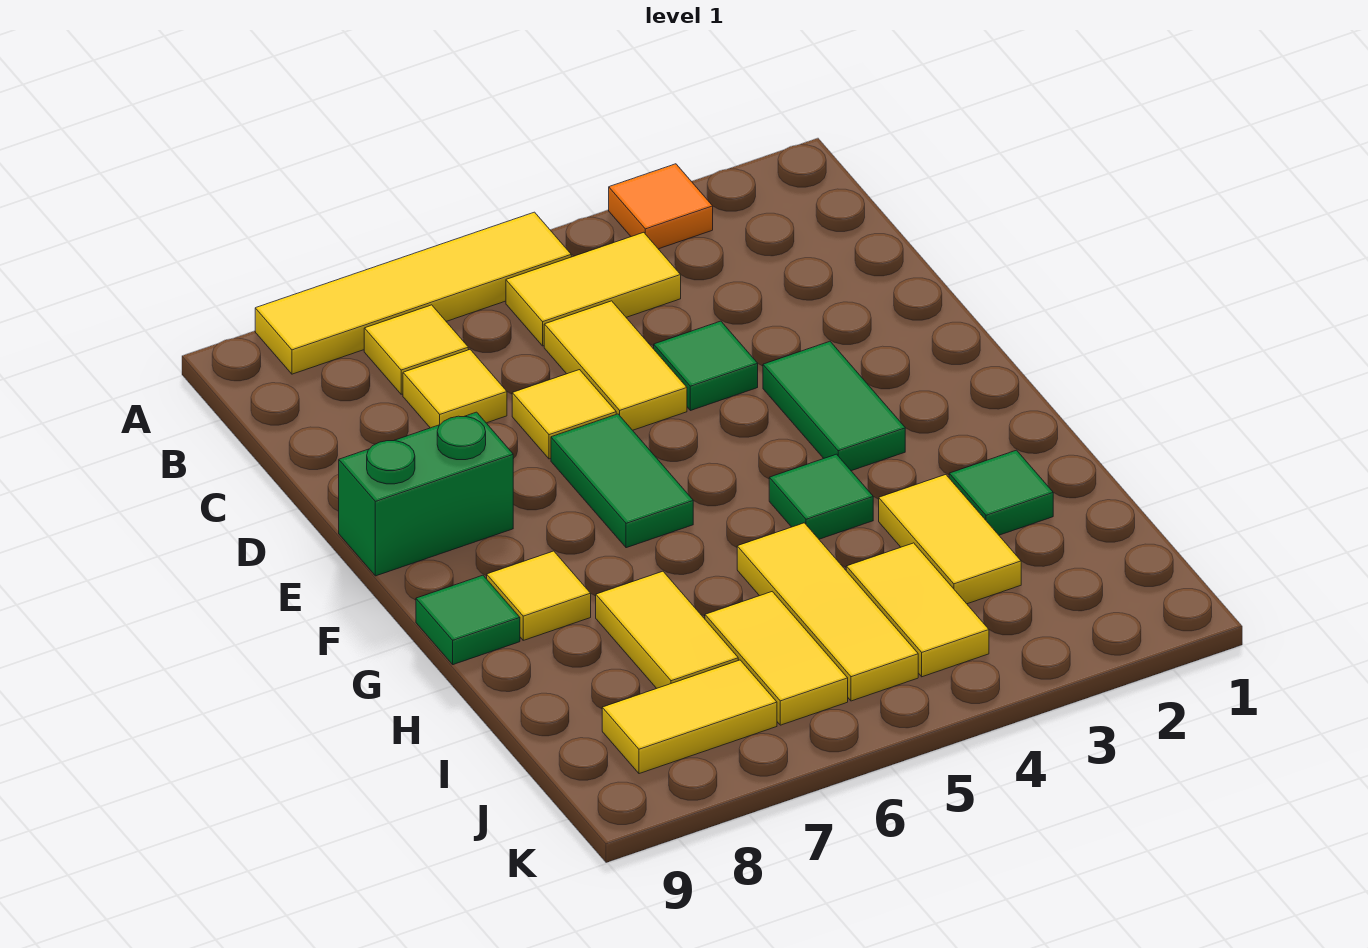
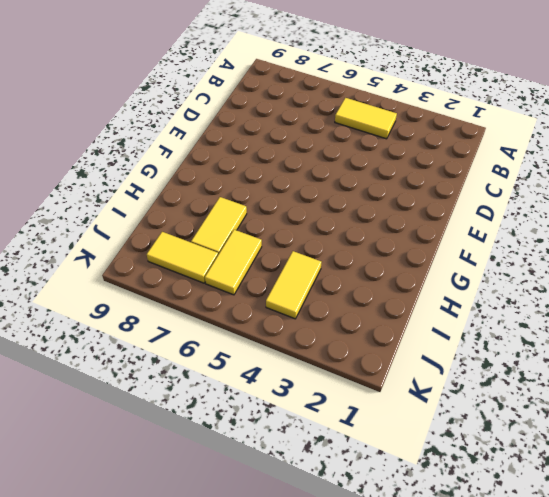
none -> orange tile A3 level 1
none -> yellow tile A5:A8 level 1
none -> yellow tile B7 level 1

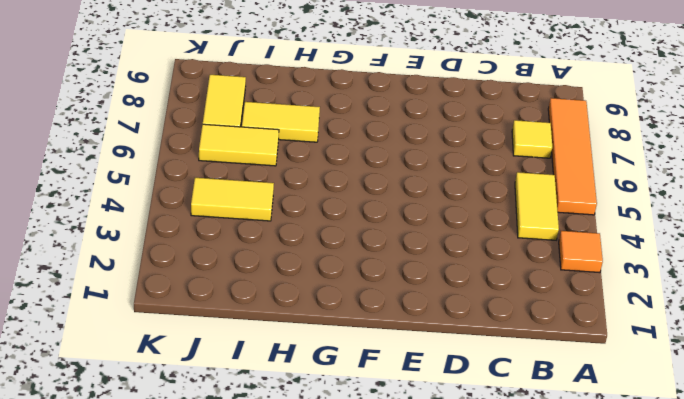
orange tile A5:A8 level 1 -> yellow tile A5:A8 level 1
none -> yellow tile C5:D5 level 1
none -> yellow tile C7 level 1
none -> green tile D4 level 1

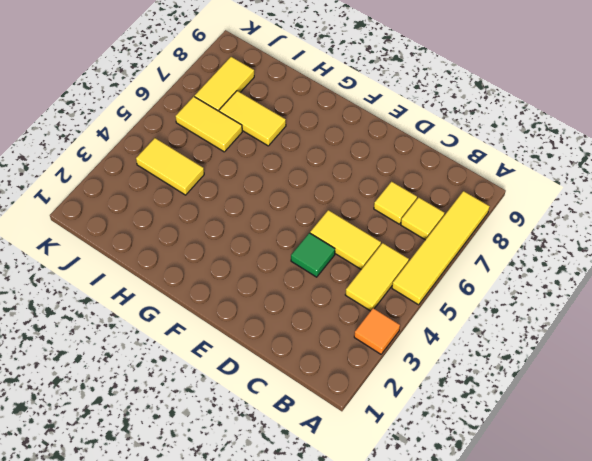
none -> yellow tile D6 level 1
none -> green tile E3:F3 level 1
none -> green tile E6:F6 level 1

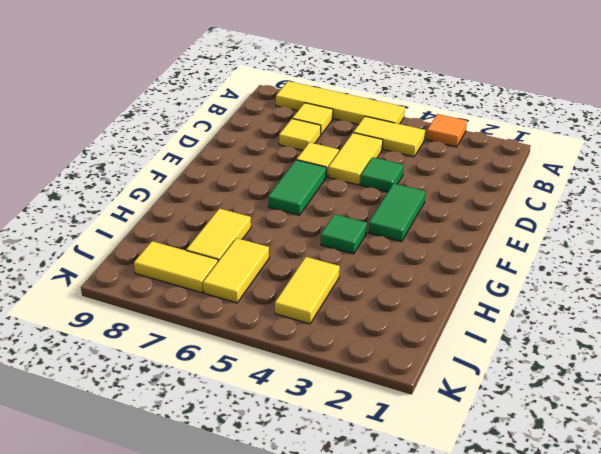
none -> green brick E8:E9 level 1
none -> yellow tile G8 level 1
none -> green tile G9 level 1

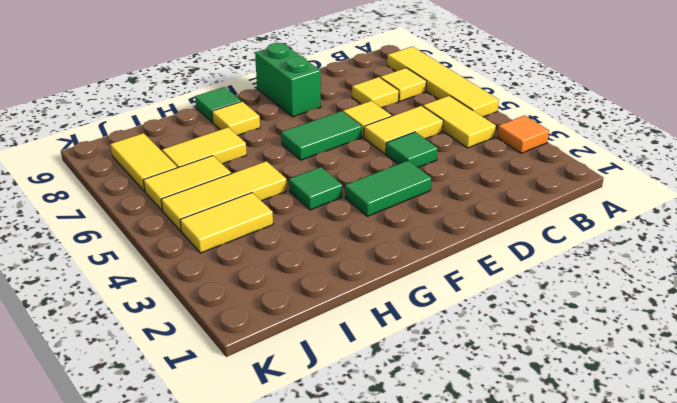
none -> green tile H2 level 1
none -> yellow tile H3:I3 level 1

